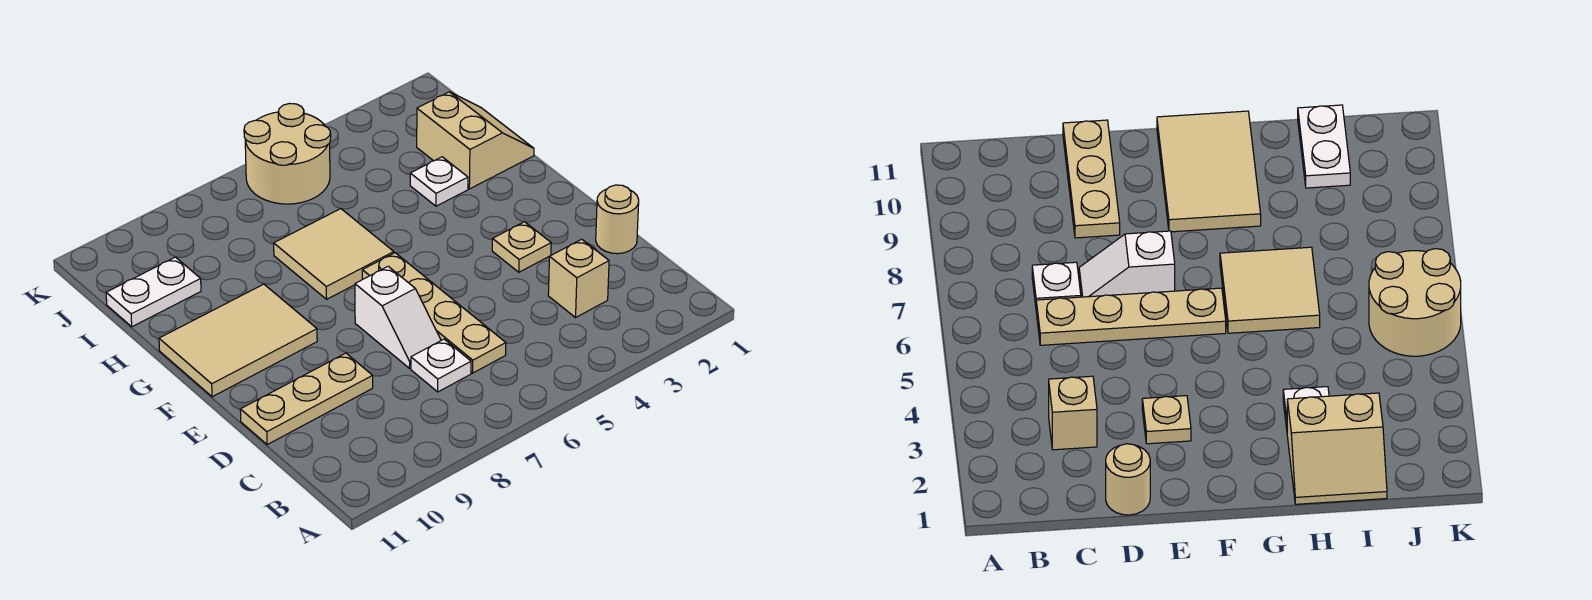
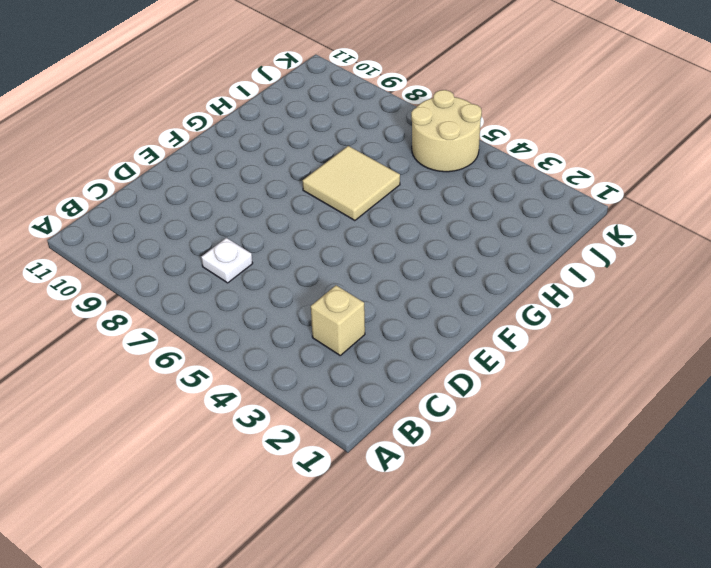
none -> tan plate C6:F6 level 1
none -> tan round brick D1 level 1
none -> white slope D7:E7 level 1 top E

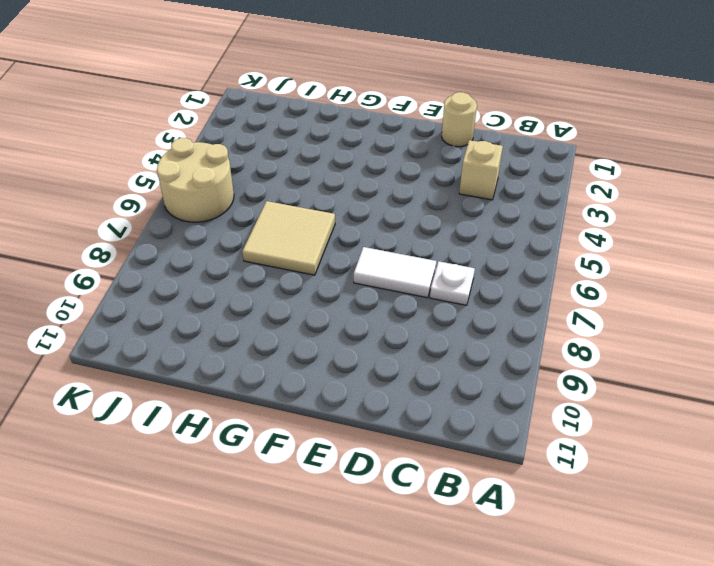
white tile D7:E7 level 1 -> white slope D7:E7 level 1 top E
none -> tan plate C6:F6 level 1
none -> tan plate D9:D11 level 1
none -> tan plate E3 level 1

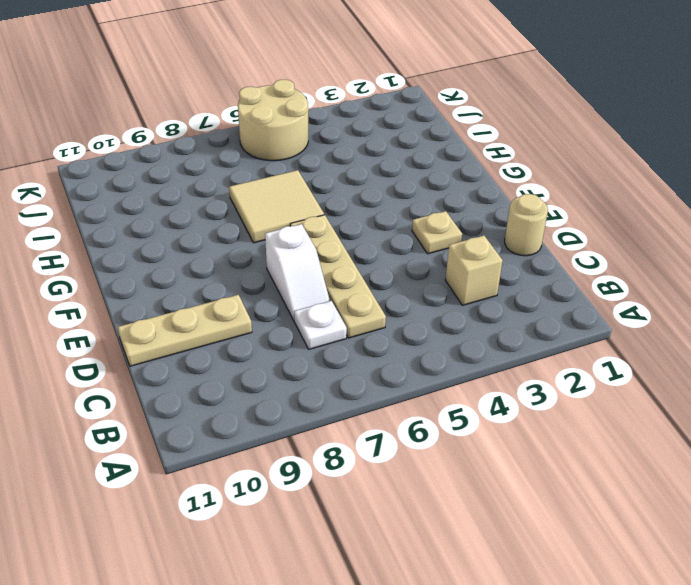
none -> tan tile F9:G11 level 1
none -> tan slope H1:I2 level 1 top 2
none -> white plate H3 level 1

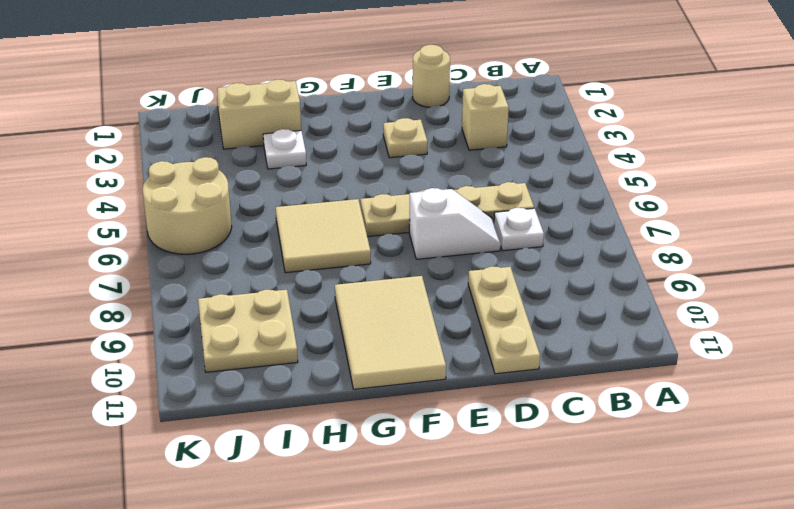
tan plate I9:J10 level 1 -> white plate I10:I11 level 1

